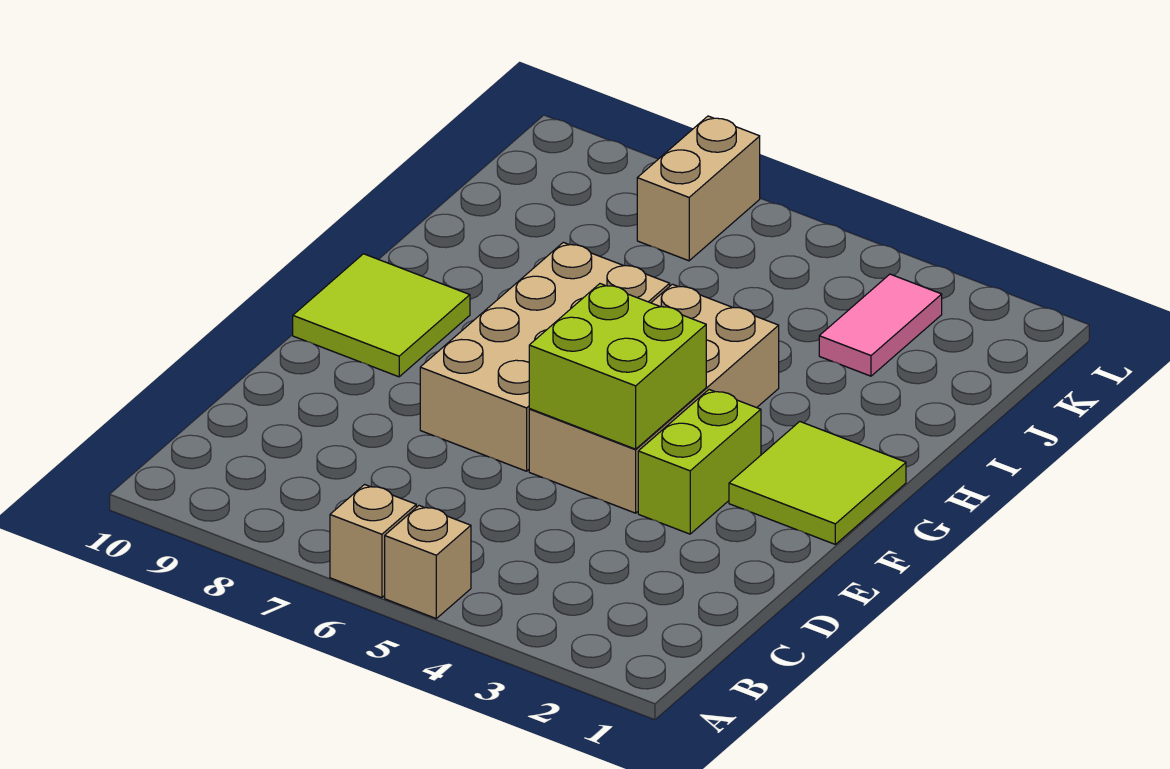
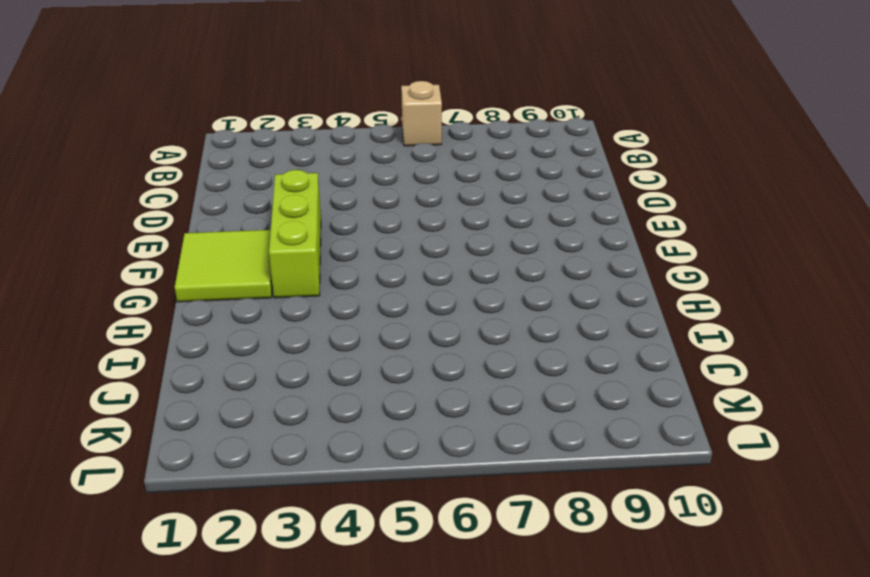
lime brick E3:G3 level 1 -> lime brick E3:F3 level 1
none -> tan brick A5 level 1
none -> tan brick E4:H5 level 1

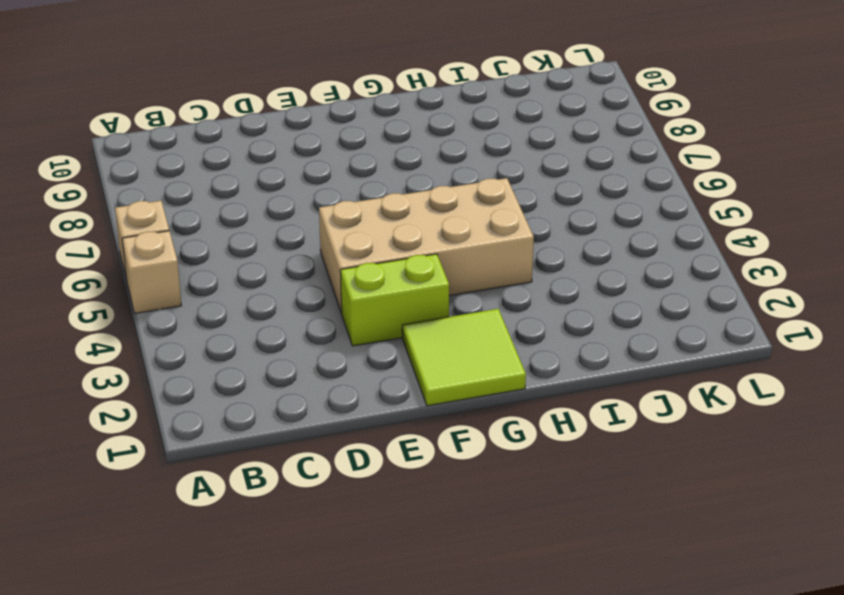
none -> tan brick E6:H7 level 1
none -> lime tile F9:G10 level 1

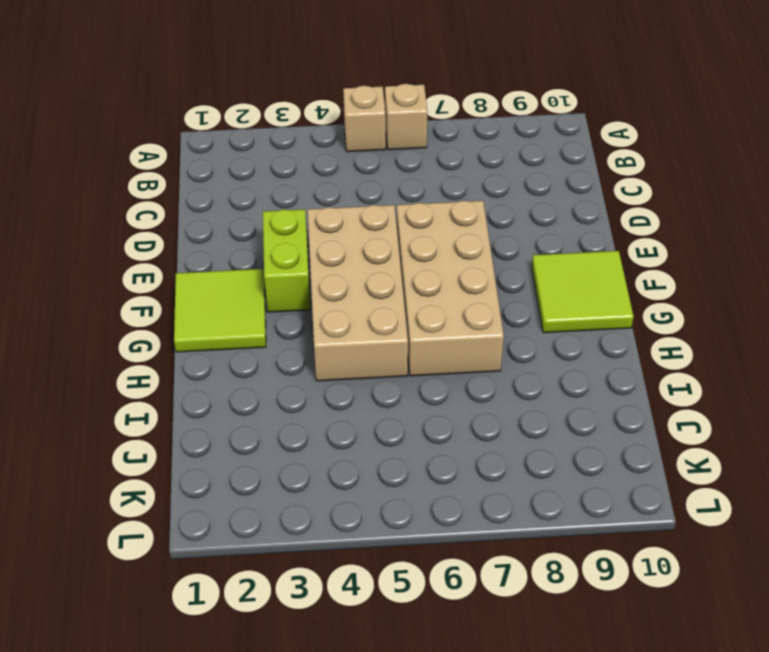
none -> pink tile J3:K3 level 1
none -> tan brick K7:L7 level 1

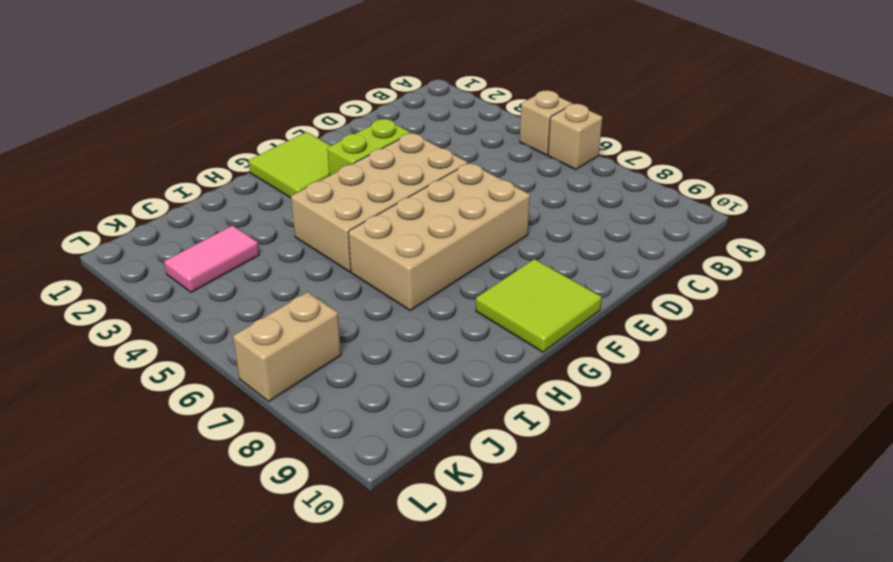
none -> lime brick E4:F5 level 2

